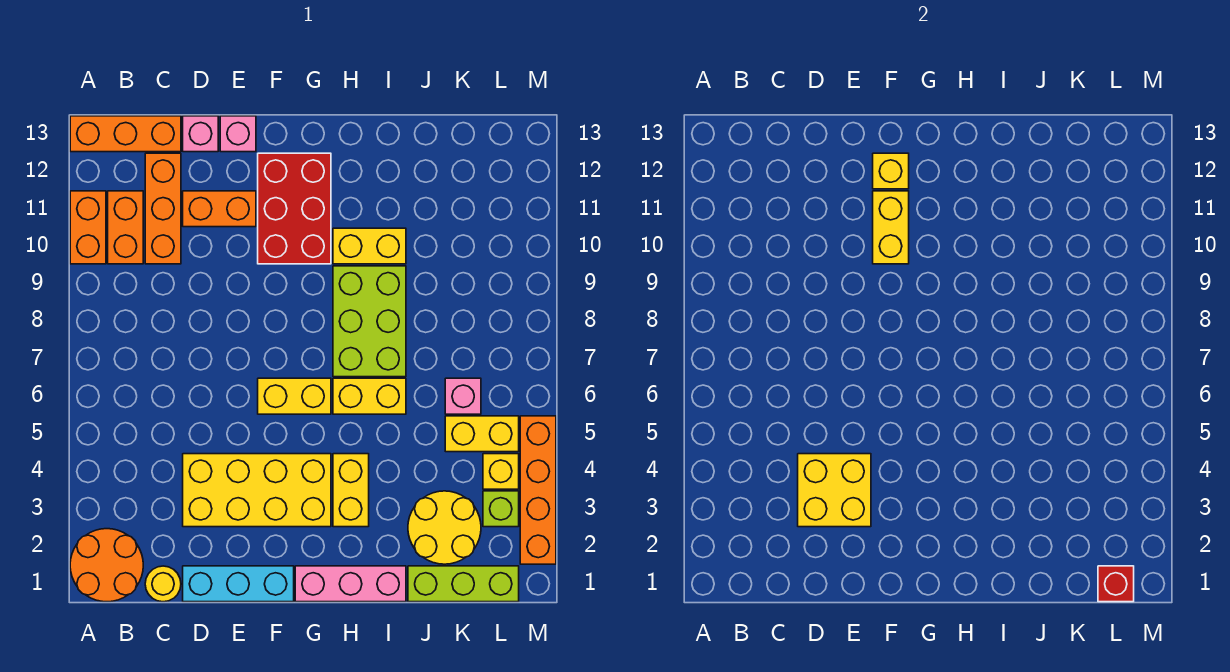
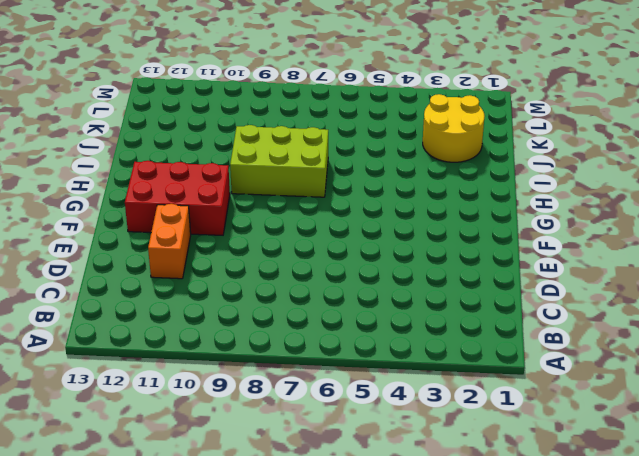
none -> orange round brick A1:B2 level 1
none -> orange brick A10:A11 level 1
none -> orange brick A13:C13 level 1

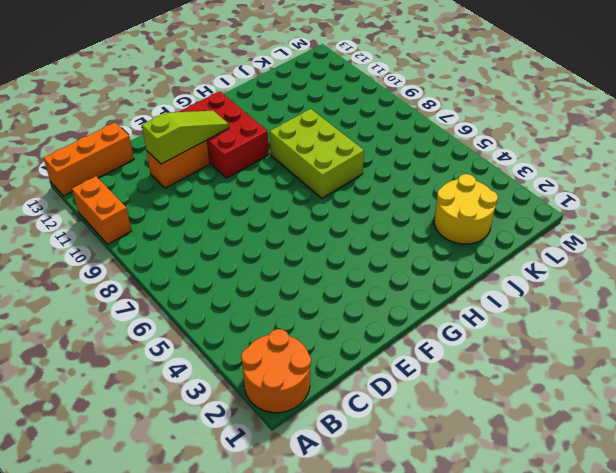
lime slope D11:F11 level 2 top D -> yellow brick F10:F11 level 2
none -> orange brick B10:B11 level 1
none -> yellow round brick C1 level 1
none -> orange brick C10:C12 level 1

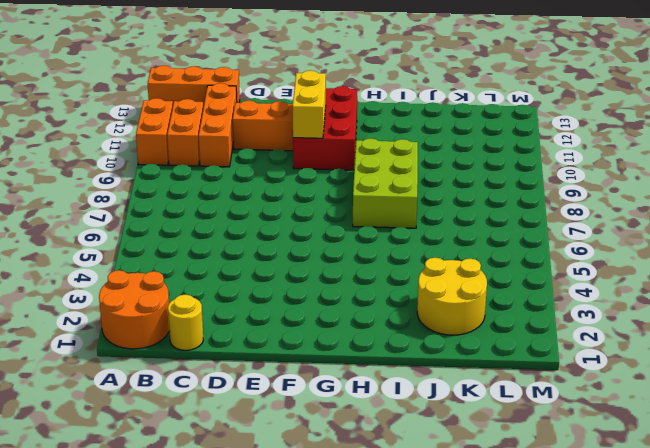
none -> cyan brick D1:F1 level 1
none -> yellow brick D3:G4 level 1
none -> pink brick D13 level 1

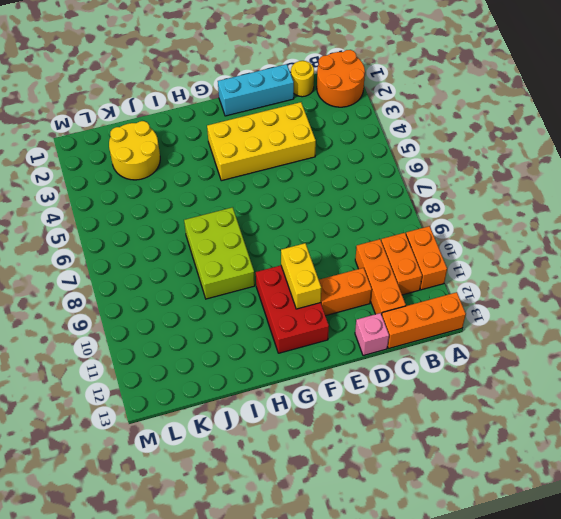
none -> pink brick E13 level 1
none -> yellow brick F6:G6 level 1
none -> pink brick G1:I1 level 1

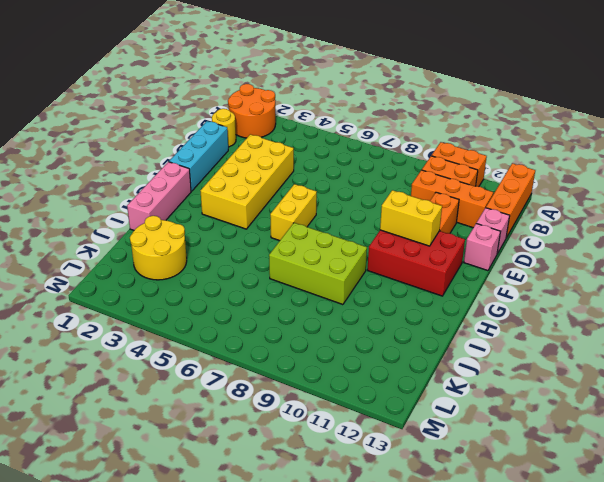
none -> yellow brick H3:H4 level 1
none -> yellow brick H6:I6 level 1
none -> yellow brick H10:I10 level 1

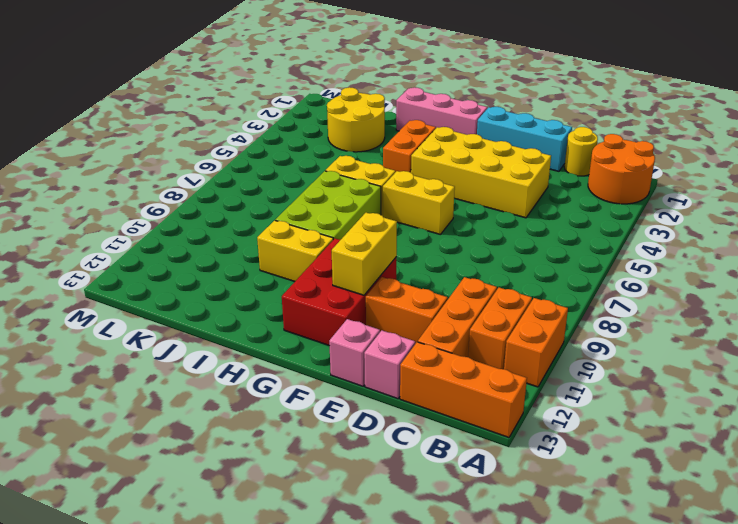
orange brick H3:H4 level 1 -> yellow brick H3:H4 level 1
none -> lime brick J1:L1 level 1
none -> yellow brick K5:L5 level 1
none -> pink brick K6 level 1

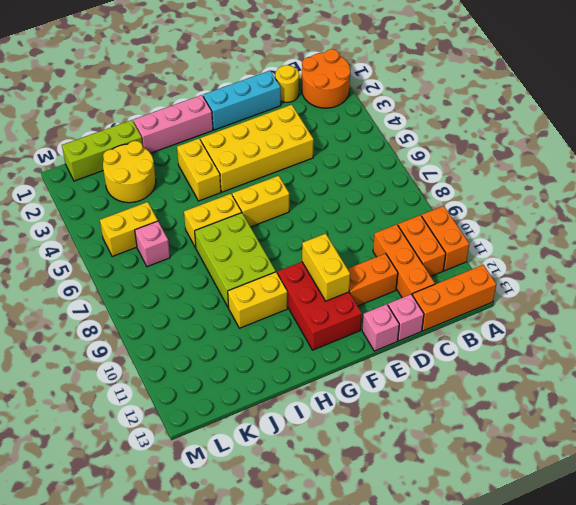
none -> lime brick L3 level 1
none -> yellow brick L4 level 1
none -> orange brick M2:M5 level 1

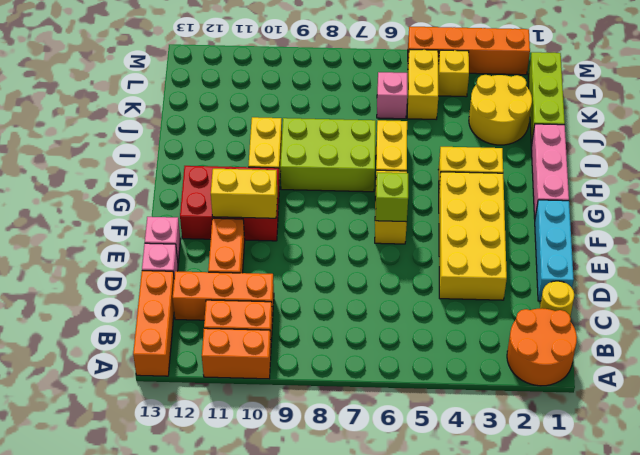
lime brick F6 level 2 -> lime brick L3 level 1
none -> yellow brick D3:E4 level 2
none -> yellow brick F12 level 2
none -> red brick L1 level 2

